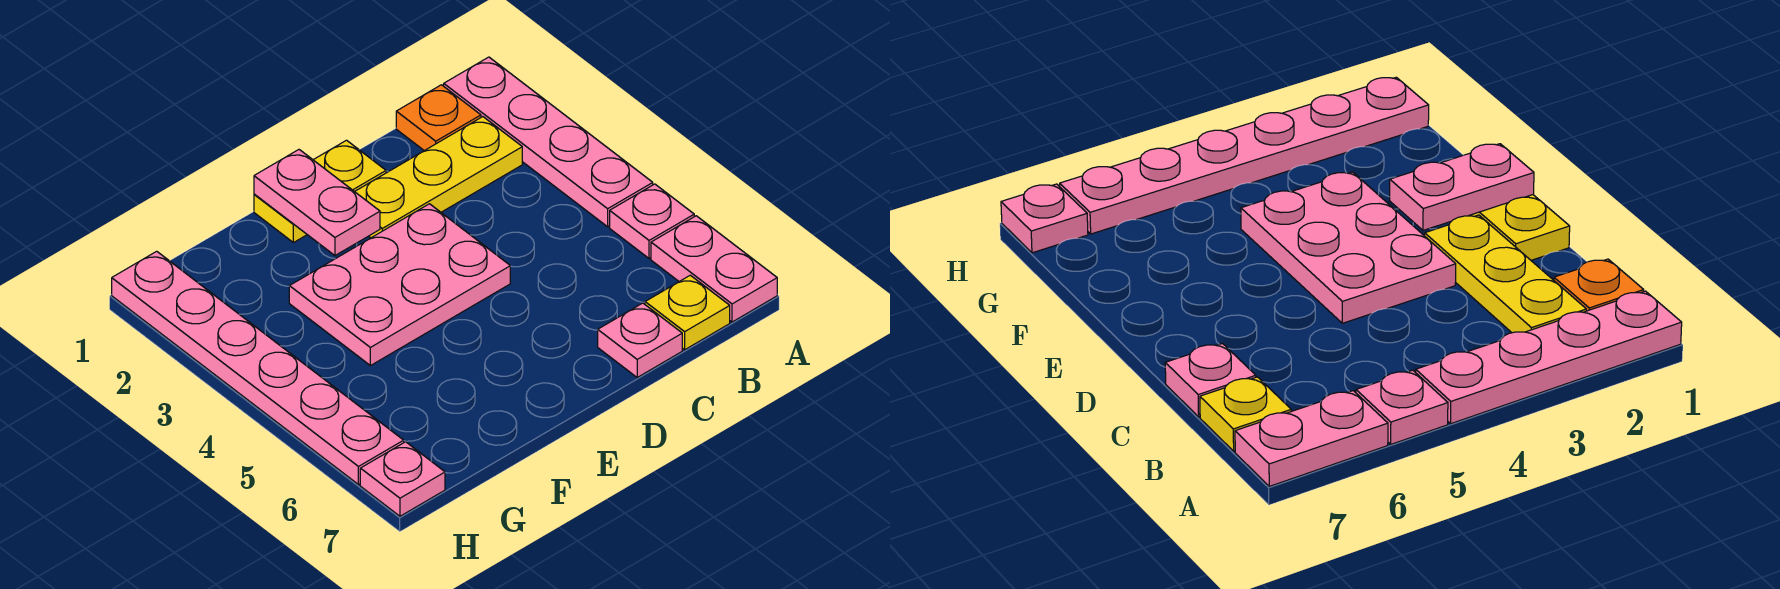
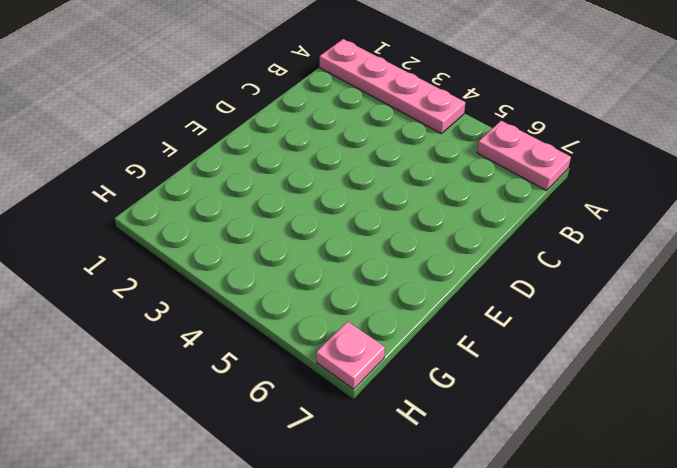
none -> pink plate A5 level 1
none -> orange plate B1 level 1
none -> yellow plate B2:D2 level 1

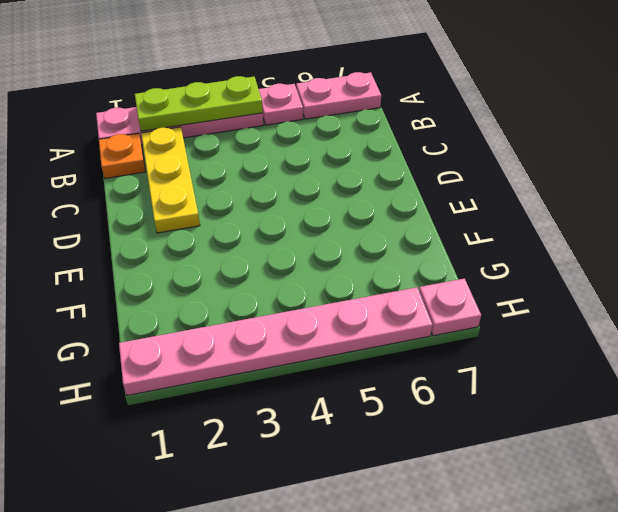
lime plate A2:A4 level 2 -> none
none -> yellow plate B7 level 1
none -> pink plate C7 level 1
none -> yellow plate D1:E1 level 1

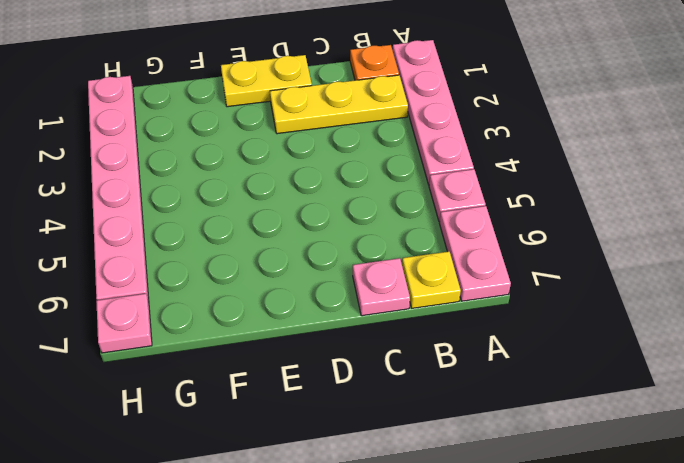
none -> pink plate D3:F4 level 1
none -> pink plate E1:E2 level 2

